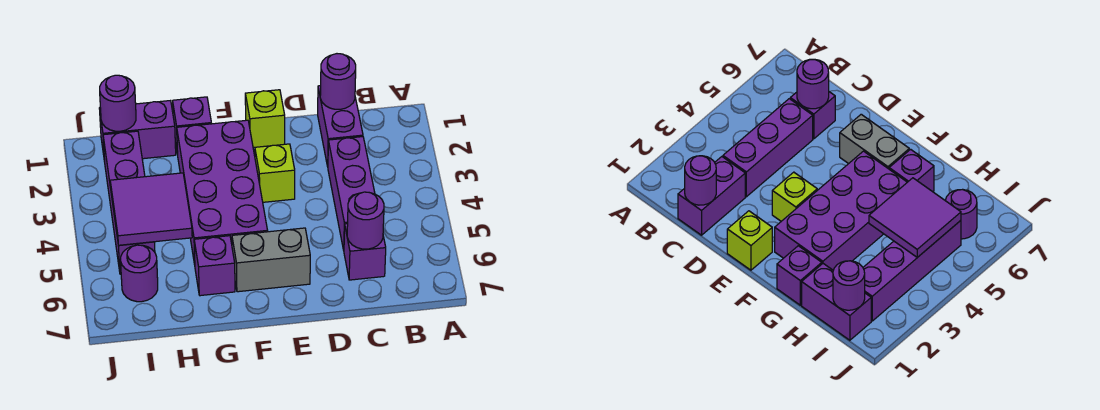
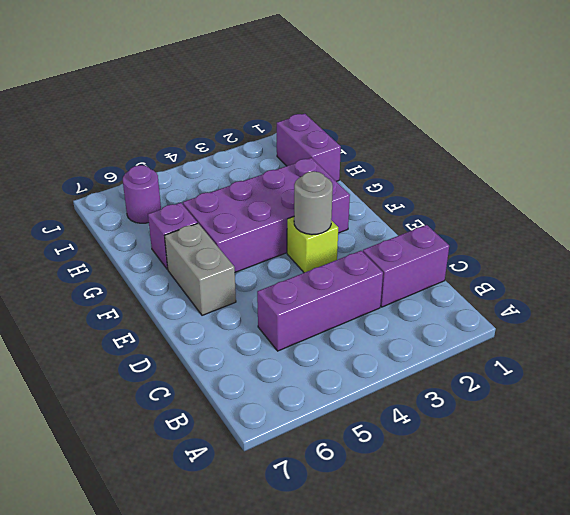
grey round brick E3 level 2 -> none
none -> purple brick C6 level 1
none -> lime brick E1 level 1
none -> purple brick G1 level 1

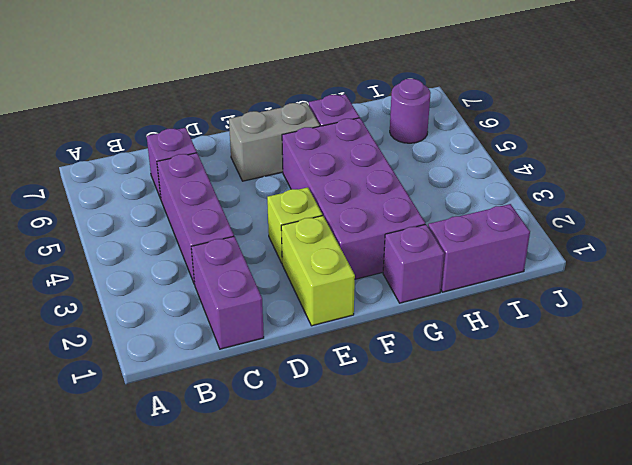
lime brick E1:E2 level 1 -> lime brick E1 level 1
none -> purple brick I2:I5 level 1
none -> purple round brick C1 level 2
none -> purple round brick C6 level 2

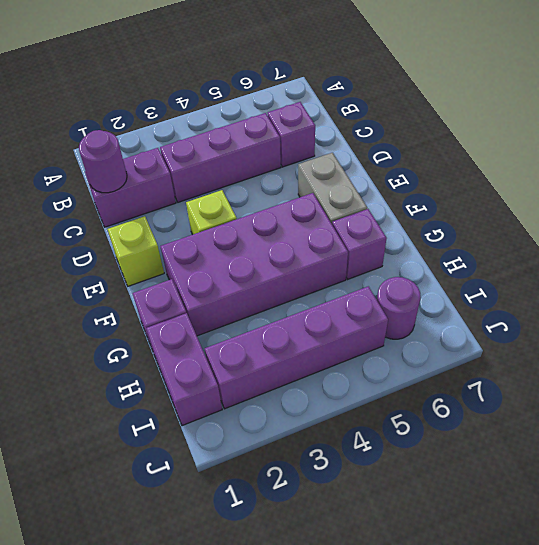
none -> purple round brick C6 level 2
none -> purple tile H4:I5 level 2
none -> purple round brick I1 level 2

